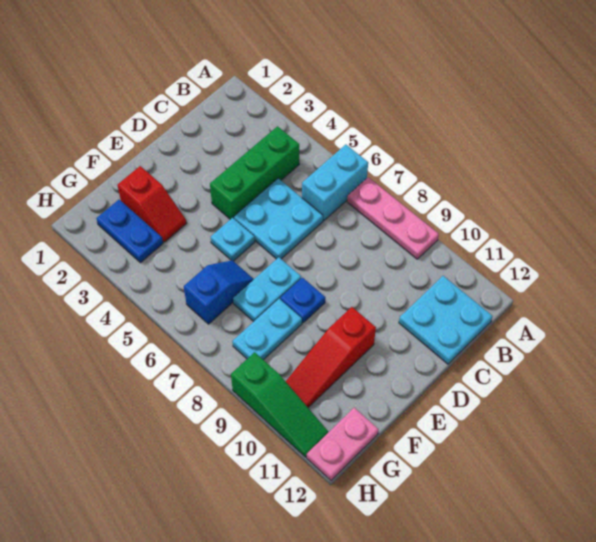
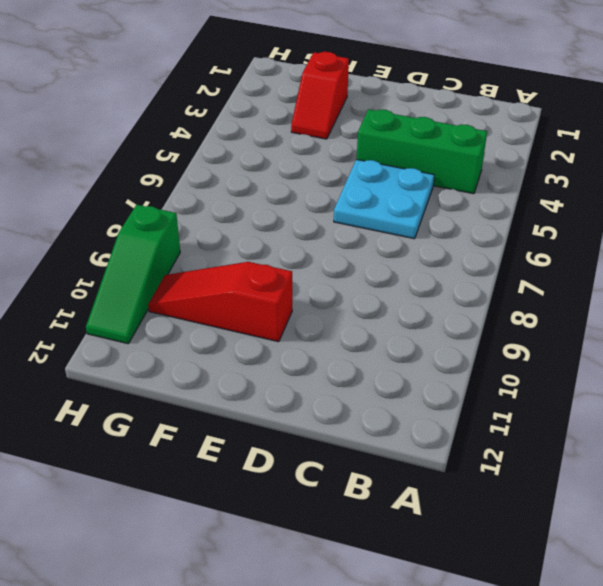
none -> cyan brick A6:B6 level 1
none -> pink plate A7:A9 level 1
none -> cyan plate B11:C12 level 1

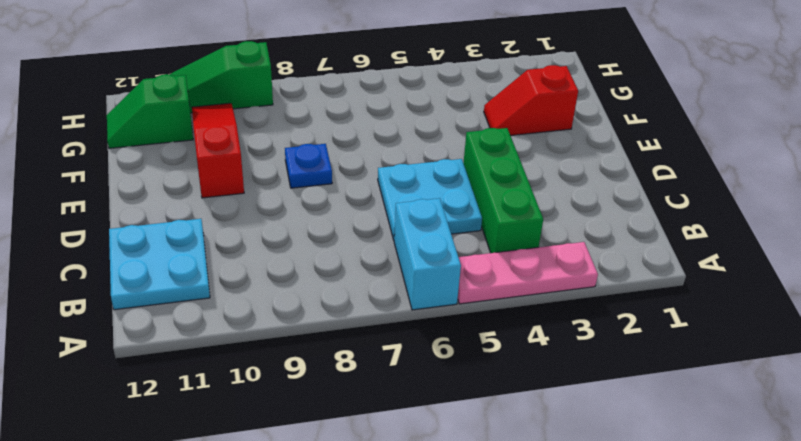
pink plate A3:A5 level 1 -> pink plate A7:A9 level 1
green slope G11:G12 level 1 top 11 -> pink plate G12:H12 level 1
none -> cyan plate E5 level 1
none -> cyan plate E7:F7 level 1
none -> blue slope F6:G6 level 1 top G

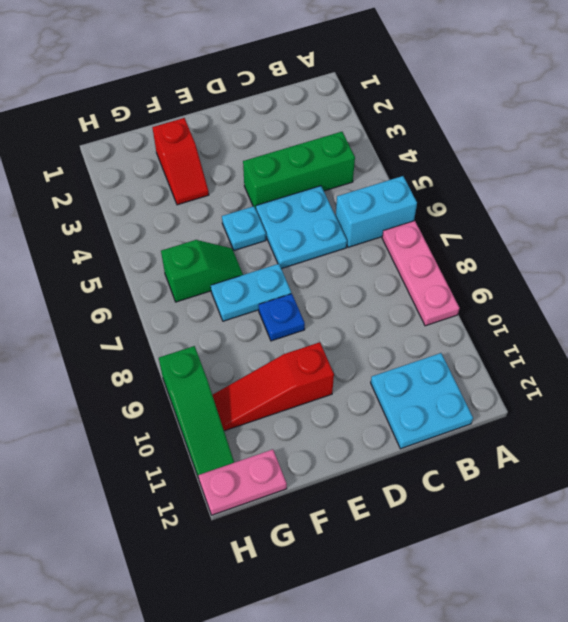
green slope F6:G6 level 1 top G -> blue slope F6:G6 level 1 top G
none -> cyan plate F8:G8 level 1
none -> blue plate G2:G3 level 1

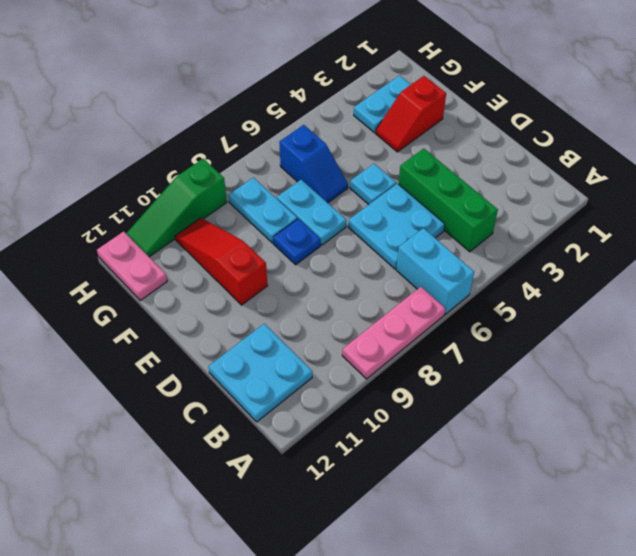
cyan plate G2:G3 level 1 -> blue plate G2:G3 level 1

